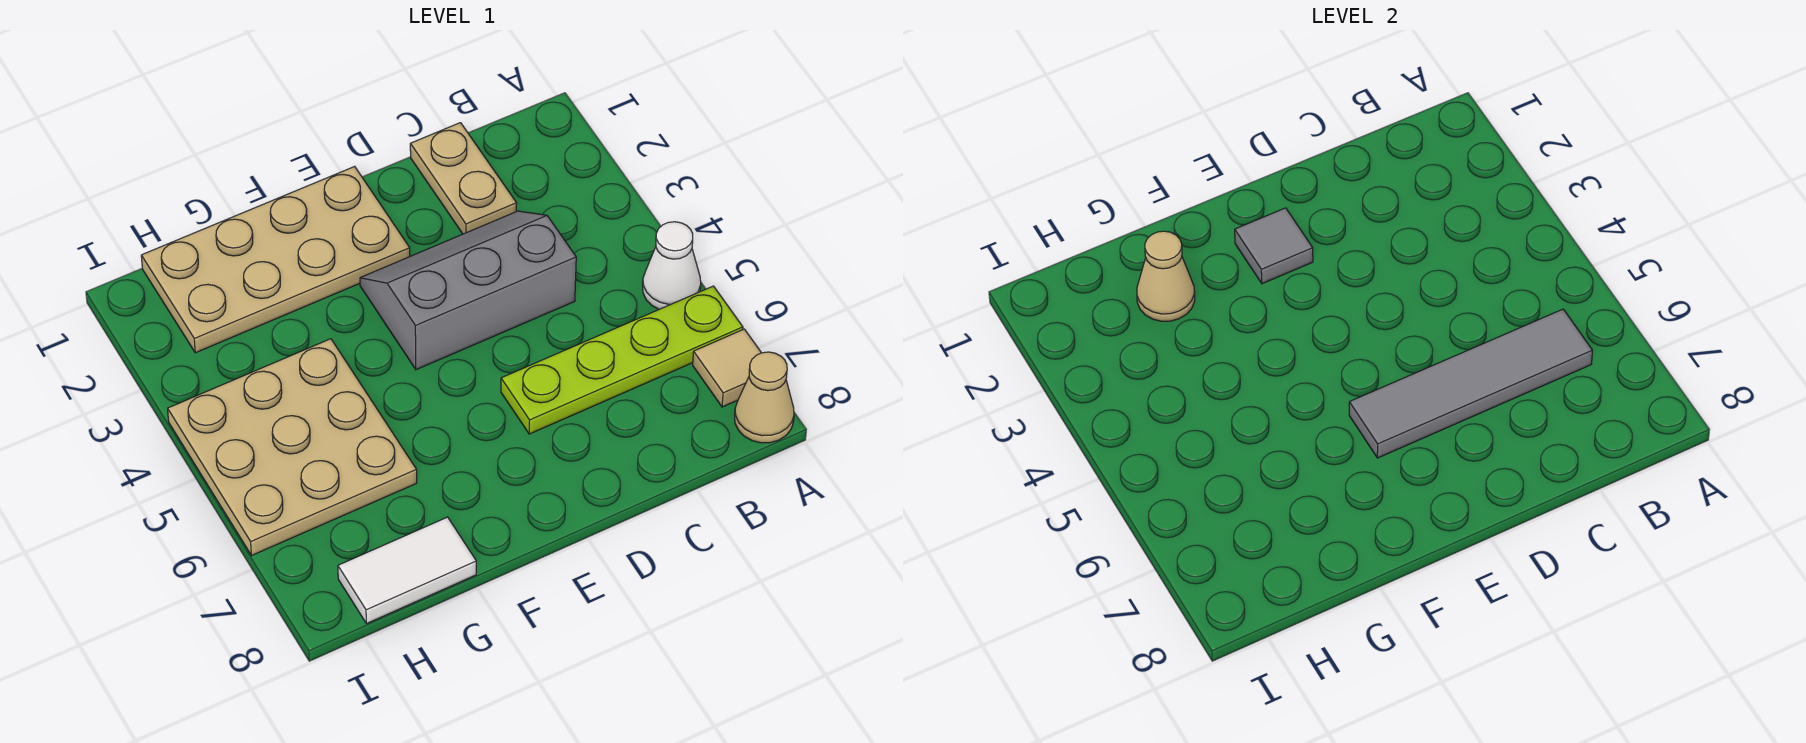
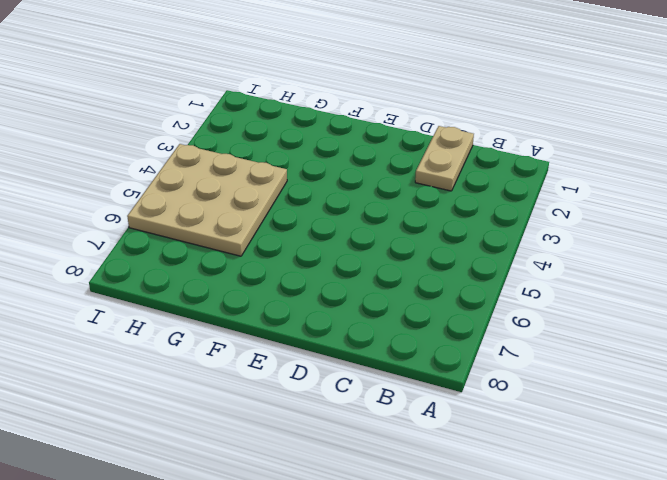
none -> white cone A5 level 1
none -> lime plate A6:D6 level 1
none -> tan tile A7 level 1

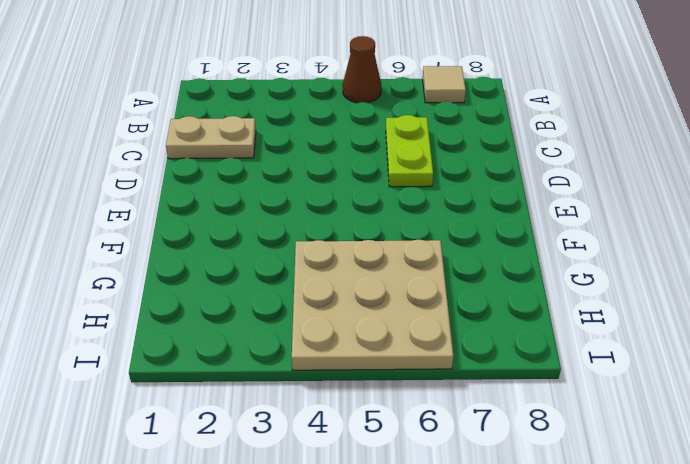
brown cone A5 level 1 -> white cone A5 level 1
lime plate C6:D6 level 1 -> lime plate A6:D6 level 1
none -> tan cone A8 level 1
none -> grey slope C3:E4 level 1 top 4
none -> tan plate E1:H2 level 1

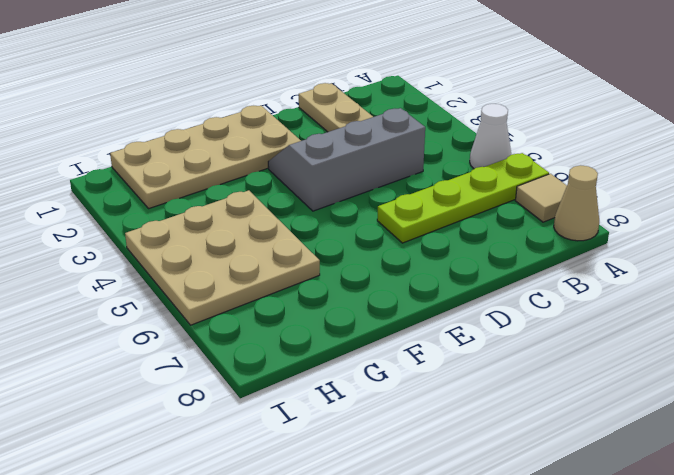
none -> white tile G8:H8 level 1
none -> grey tile B6:E6 level 2
none -> grey tile E2 level 2

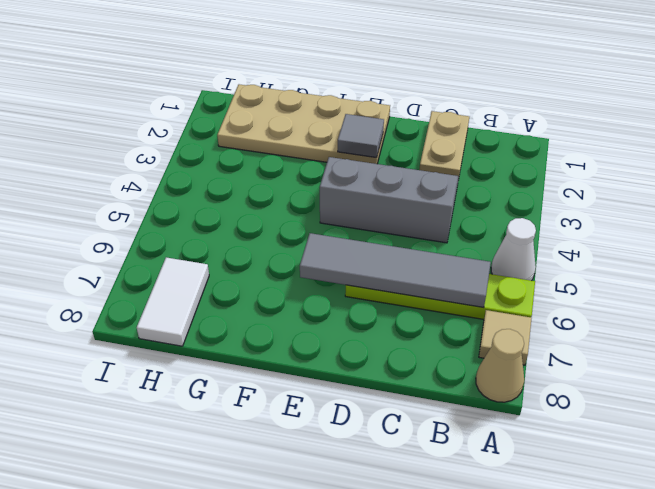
white tile H7:H8 level 1 -> white tile G8:H8 level 1
none -> tan plate G4:I6 level 1
none -> tan cone G2 level 2

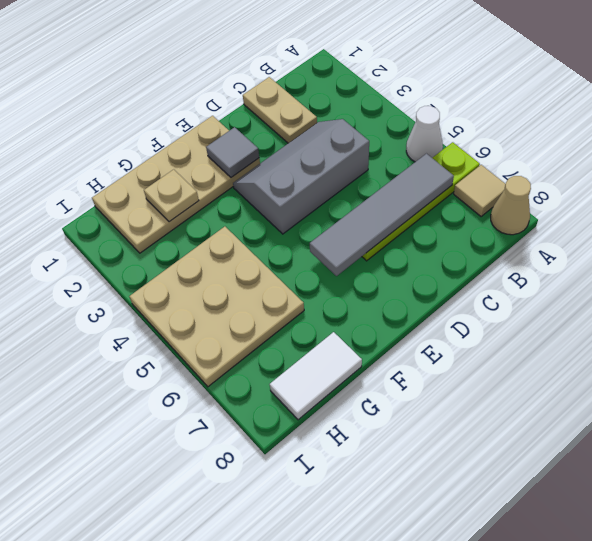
tan plate G2 level 2 -> tan cone G2 level 2

